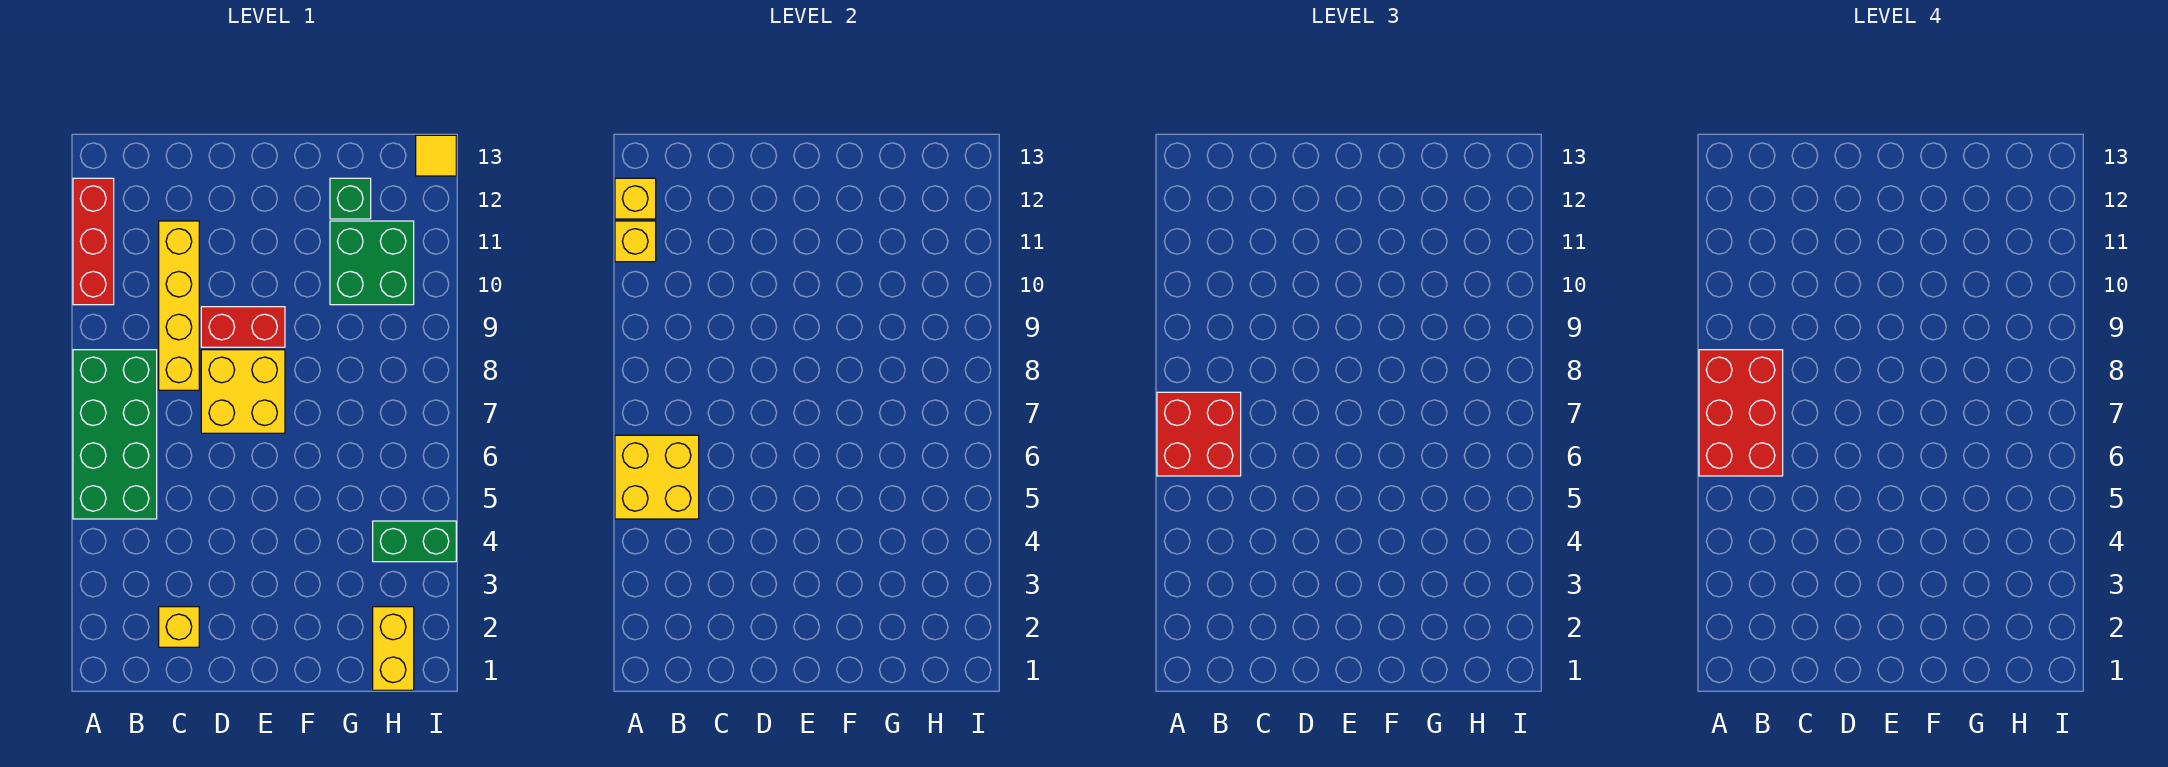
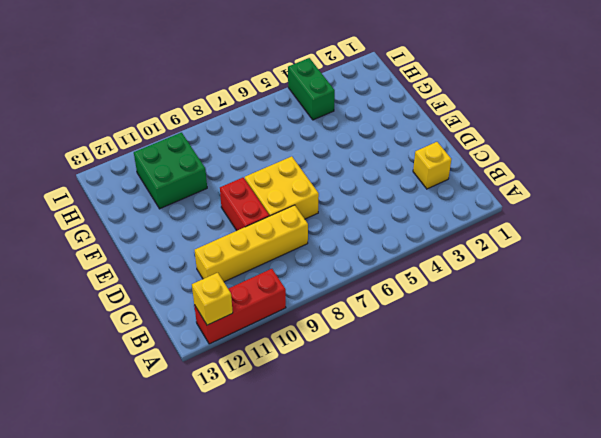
none -> green brick A5:B8 level 1
none -> green brick G12 level 1
none -> yellow brick H1:H2 level 1

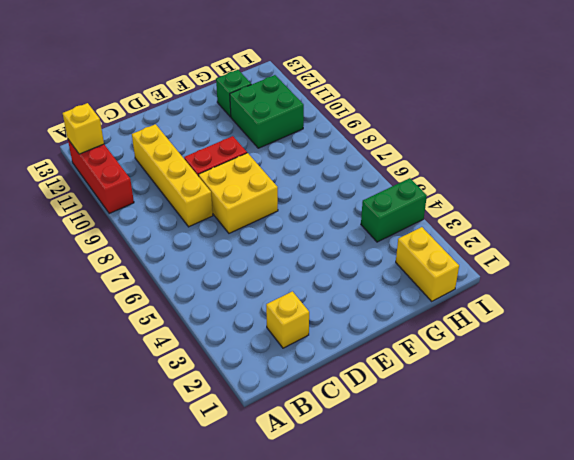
none -> green brick A5:B8 level 1
none -> yellow tile I13 level 1
none -> yellow brick A5:B6 level 2

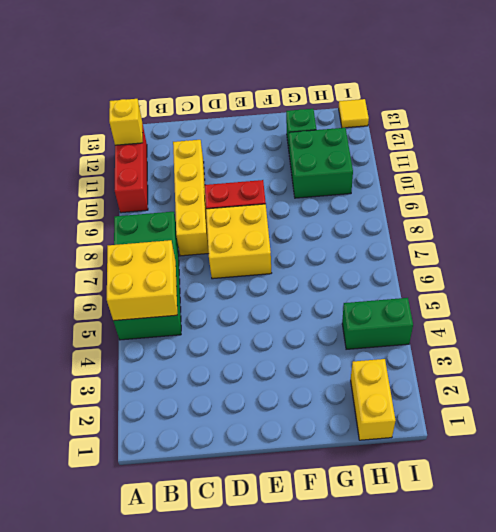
none -> yellow brick C2 level 1
none -> yellow brick A11 level 2
none -> red brick A6:B7 level 3

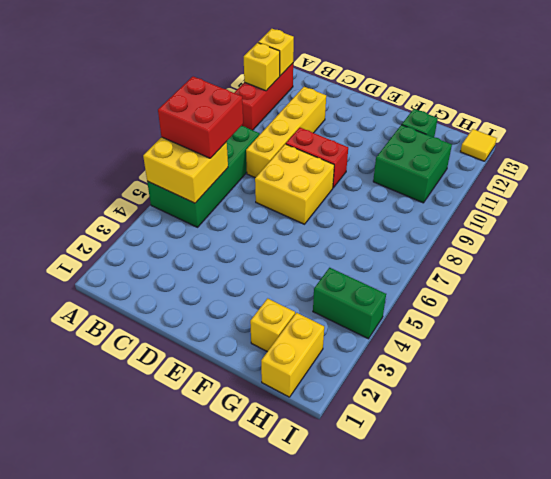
yellow brick G2 level 1 -> yellow brick C2 level 1
none -> red brick A6:B8 level 4

